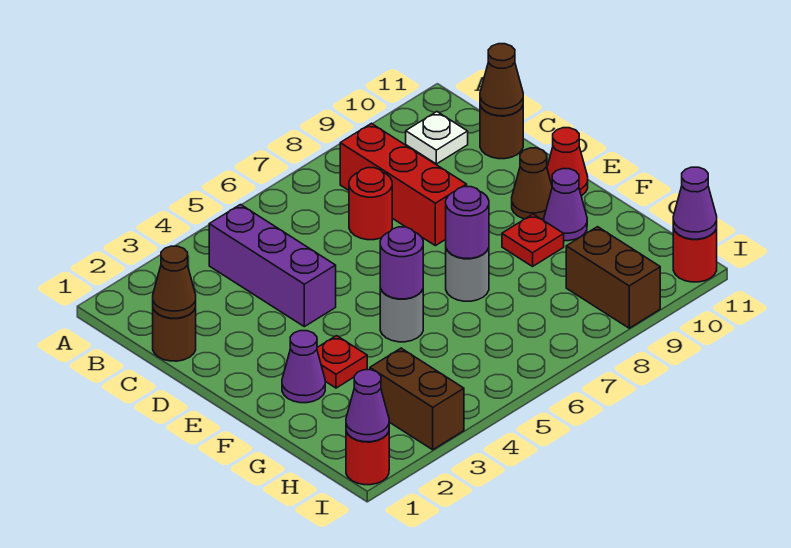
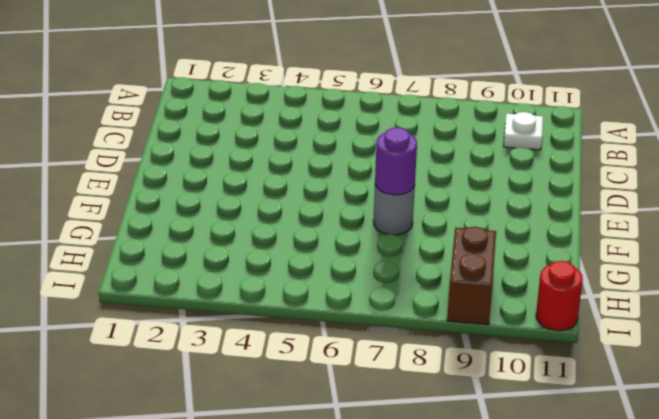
none -> purple brick B4:D4 level 1
none -> red brick B8:D8 level 1
none -> brown round brick C1 level 1

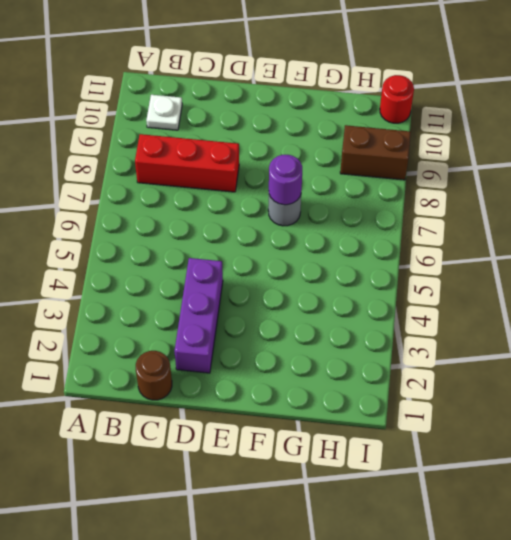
purple brick D2:D4 level 1 -> purple brick B4:D4 level 1
none -> red round brick C7 level 1
none -> brown round brick C11 level 1
none -> brown cone E10 level 1

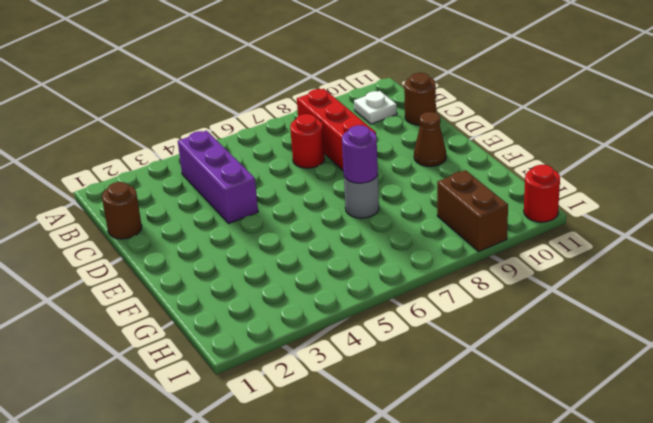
none -> red cone E11 level 1
none -> purple cone F2 level 1
none -> red plate F3 level 1

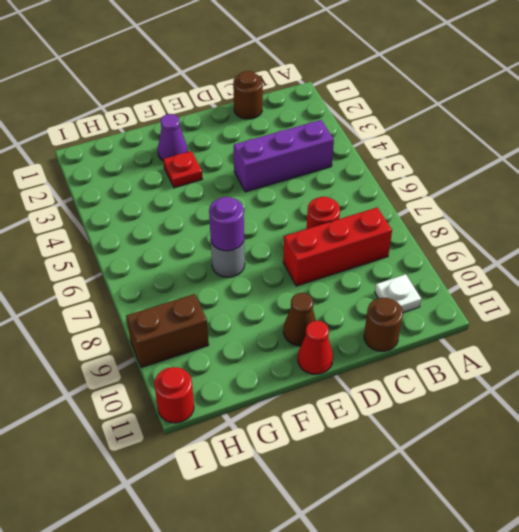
none -> grey round brick F5 level 1
none -> red plate F9 level 1
none -> purple cone F10 level 1

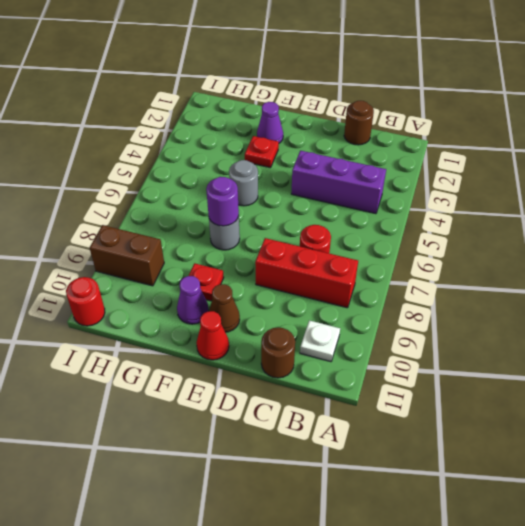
none -> brown brick H3:I3 level 1
none -> red round brick I1 level 1
none -> brown cone C1 level 2

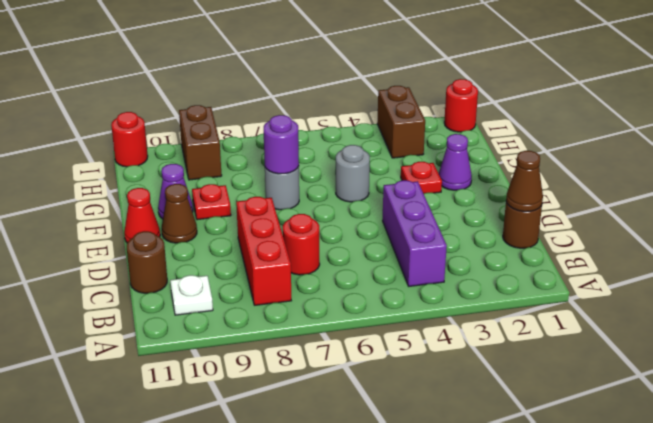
none -> brown cone C11 level 2
none -> purple round brick F5 level 2
none -> purple cone I1 level 2

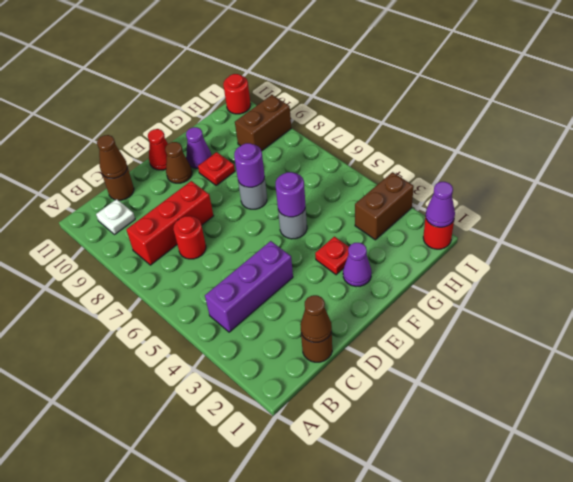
none -> purple cone I11 level 2

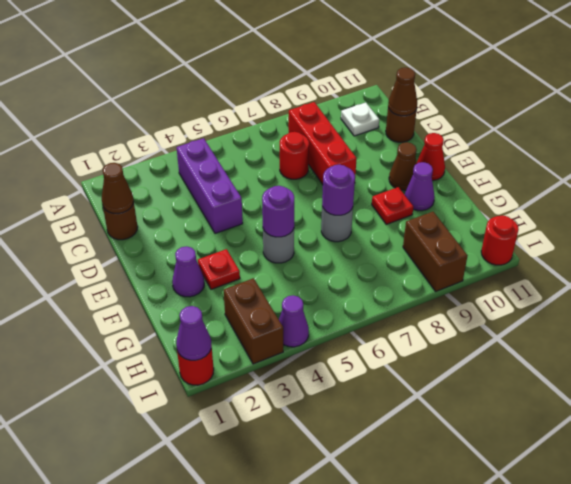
purple cone I4 level 1 -> purple cone I11 level 2

